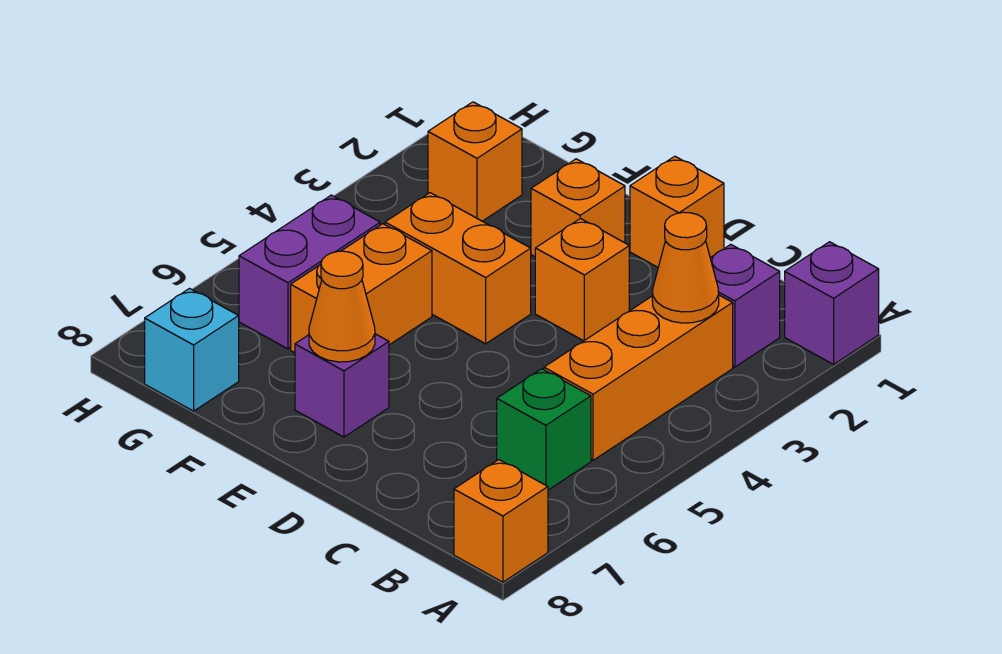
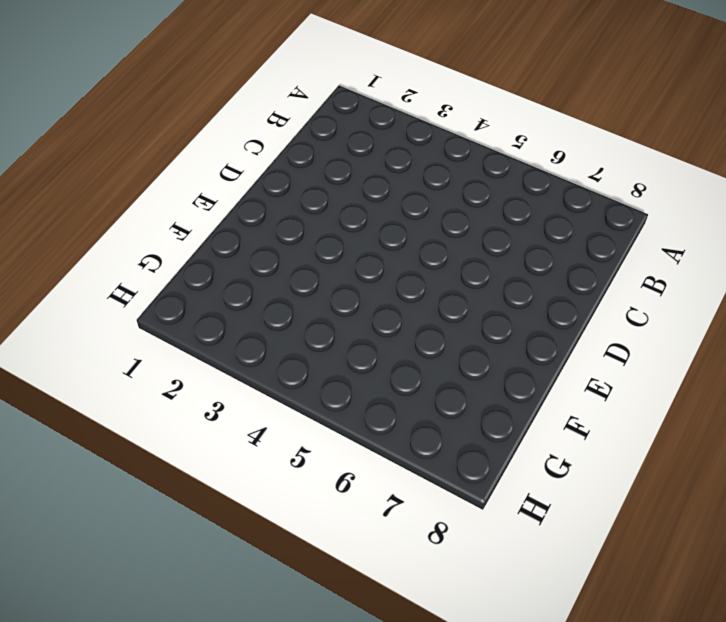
none -> purple brick A1 level 1
none -> orange brick A8 level 1
none -> purple brick B2 level 1

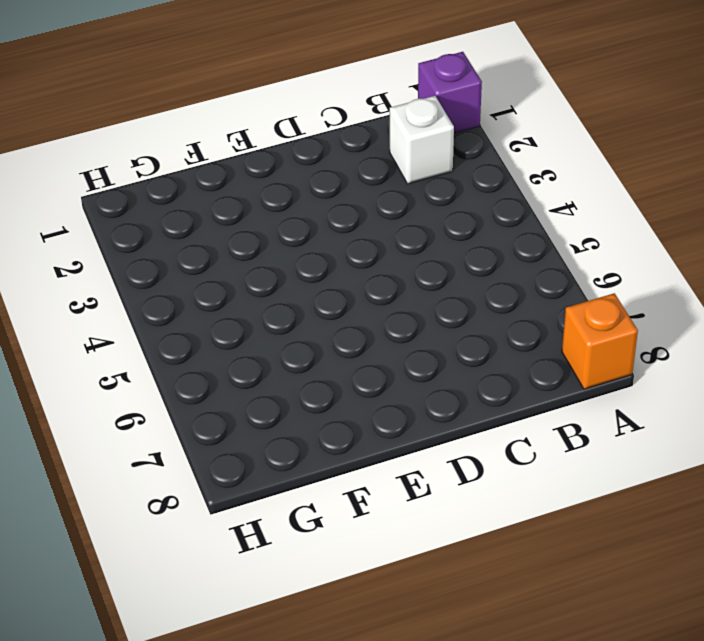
white brick B2 level 1 -> purple brick B2 level 1
none -> orange brick B3:B5 level 1
none -> green brick B6 level 1
none -> orange brick D1 level 1

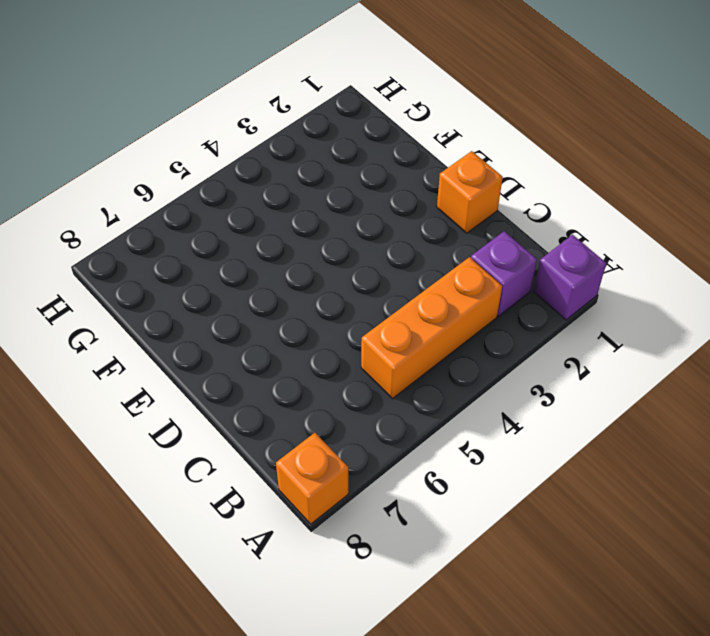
none -> green brick B6 level 1
none -> orange brick D3 level 1
none -> orange brick E2 level 1

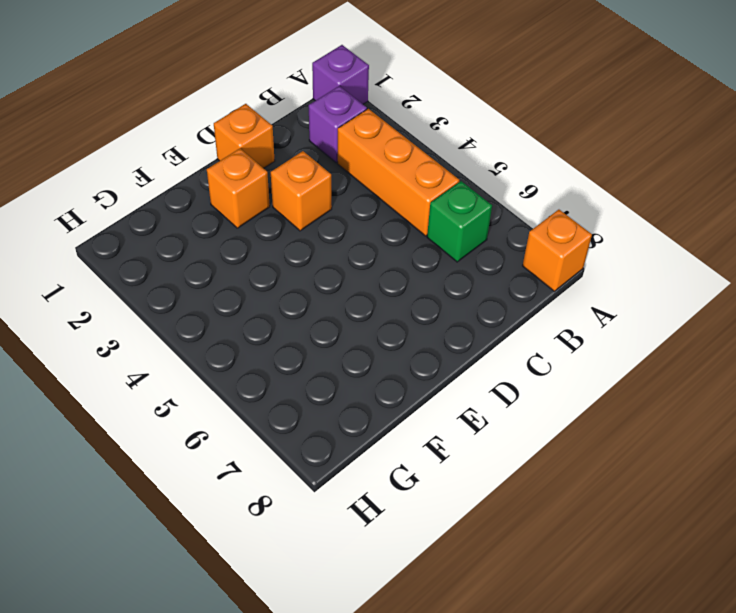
none -> orange brick E4:F4 level 1
none -> purple brick E7 level 1
none -> orange brick F5:F6 level 1

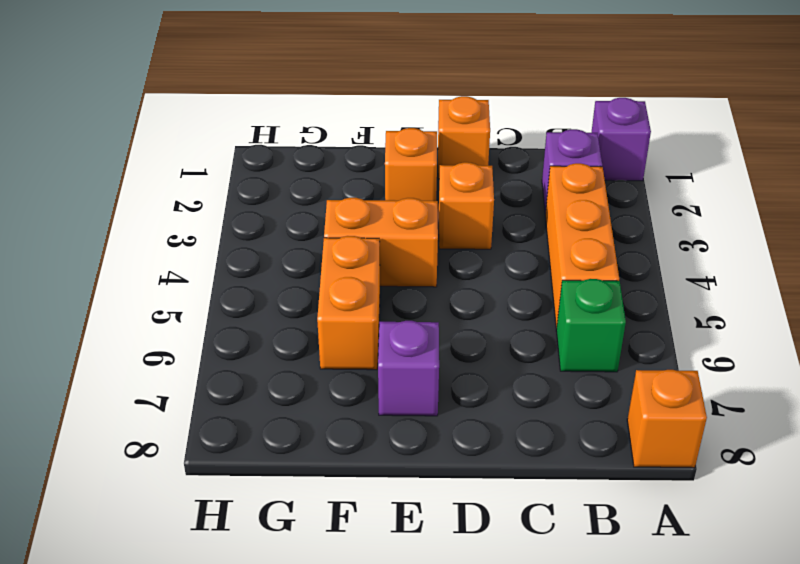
none -> orange brick G2 level 1
none -> purple brick G5:G6 level 1
none -> cyan brick G8 level 1

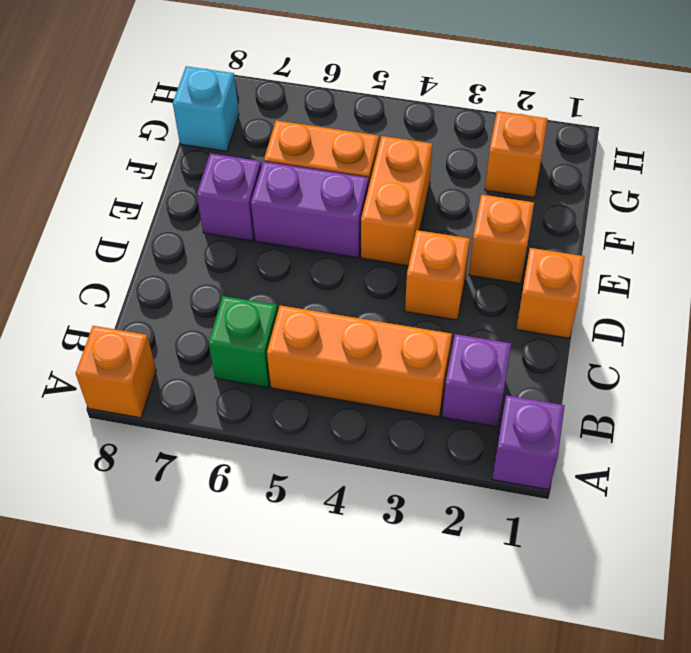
purple brick E5:E6 level 1 -> purple brick G5:G6 level 1
none -> orange cone B3 level 2
none -> orange cone E7 level 2

